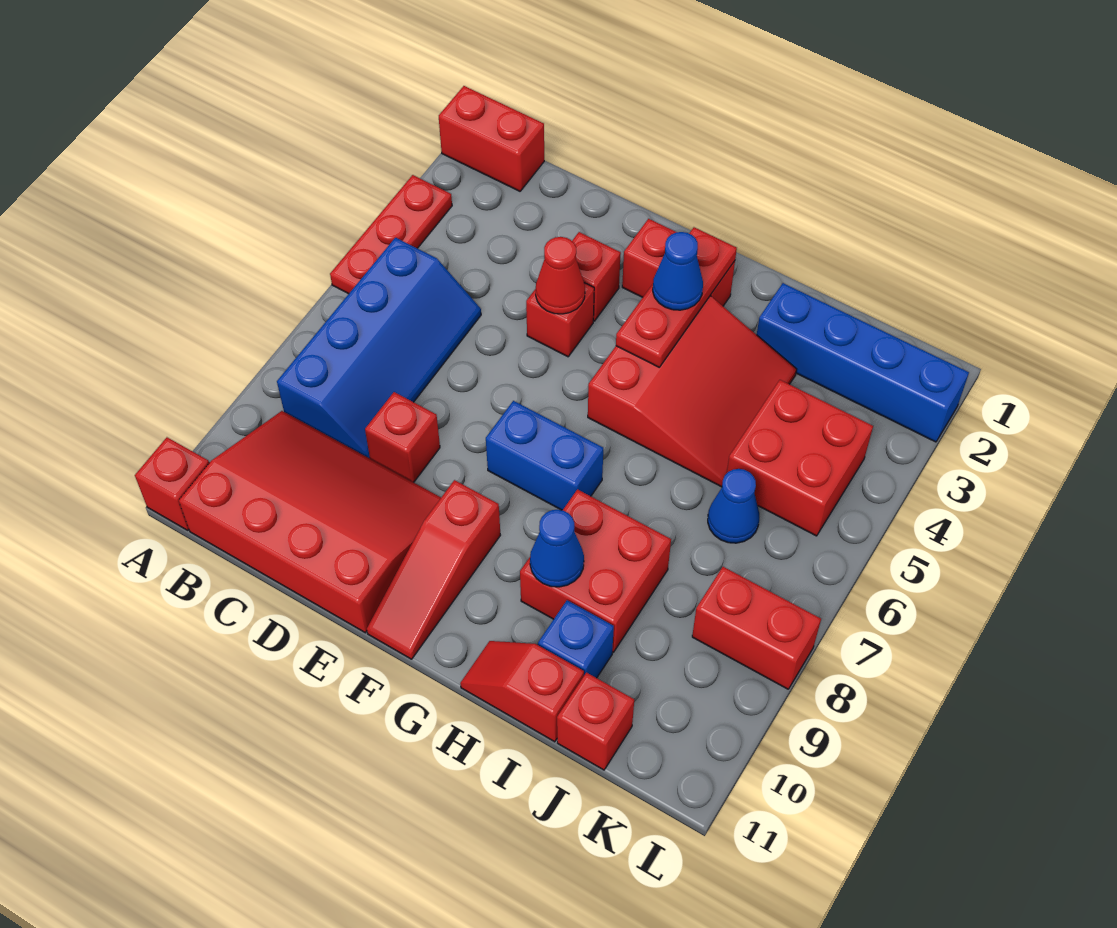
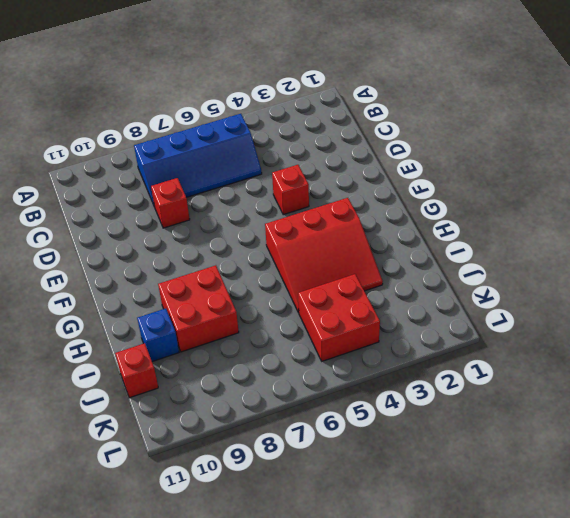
none -> red brick A1:B1 level 1
none -> red plate A3:A5 level 1
none -> red brick A11 level 1

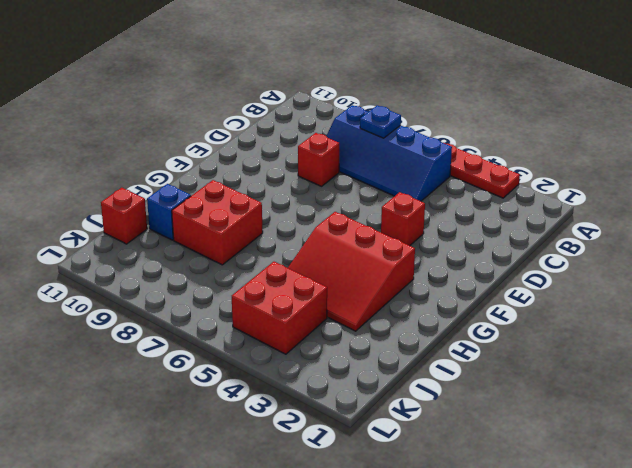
blue plate B7 level 2 -> none
none -> red brick A1:B1 level 1
none -> red brick A11 level 1
none -> red slope B9:E11 level 1 top 11

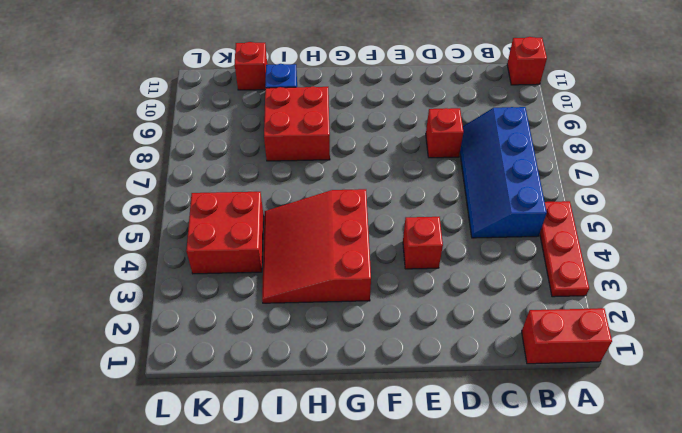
none -> red slope B9:E11 level 1 top 11
none -> red brick E3 level 1
none -> red brick F2:G2 level 1

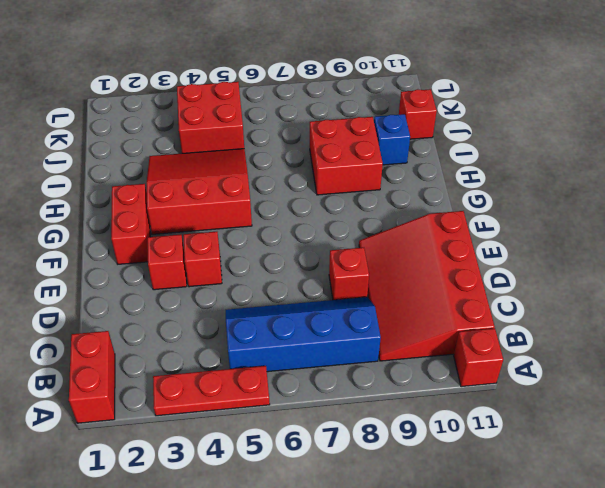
none -> blue brick F7:G7 level 1
none -> red slope F9:F11 level 1 top 9
none -> red slope H11:I11 level 1 top I

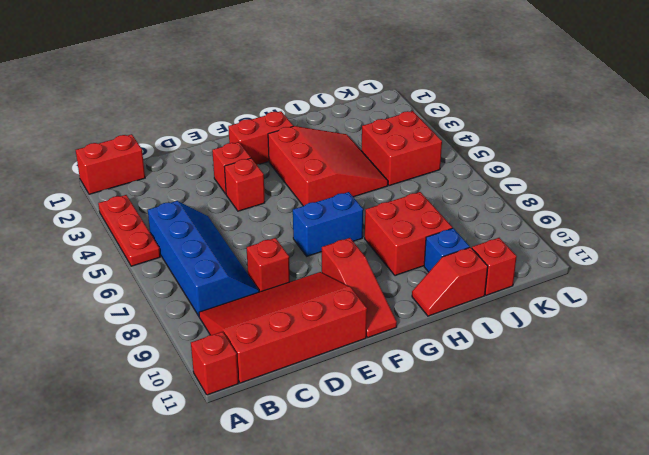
none -> blue brick I2:L2 level 1
none -> blue cone J6 level 1
none -> red brick K8:L8 level 1

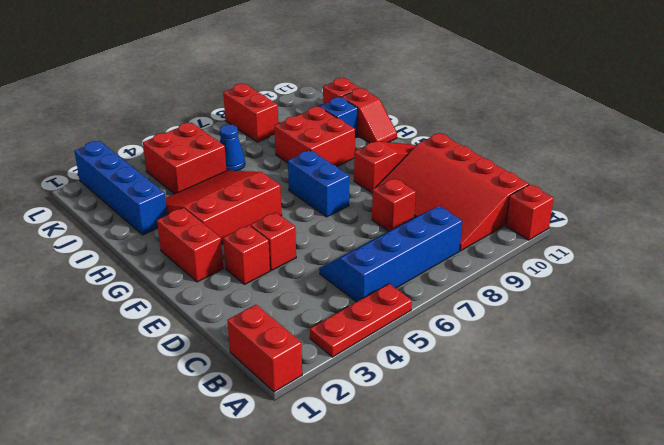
none -> red cone E4 level 2
none -> red plate G2:G4 level 2
none -> blue cone H9 level 2

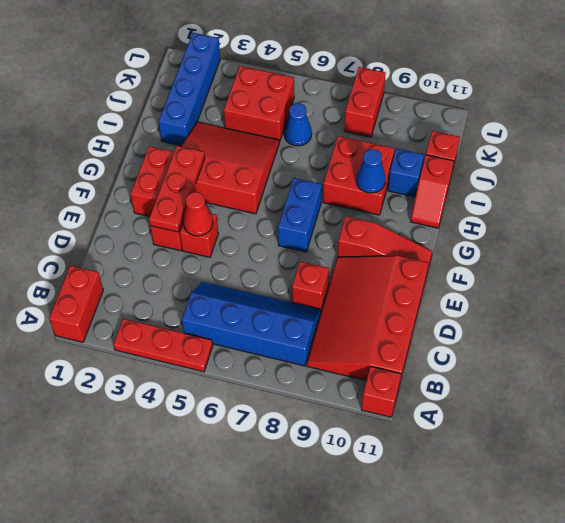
red plate E3:G3 level 2 -> red plate G2:G4 level 2
none -> blue cone G3 level 3

